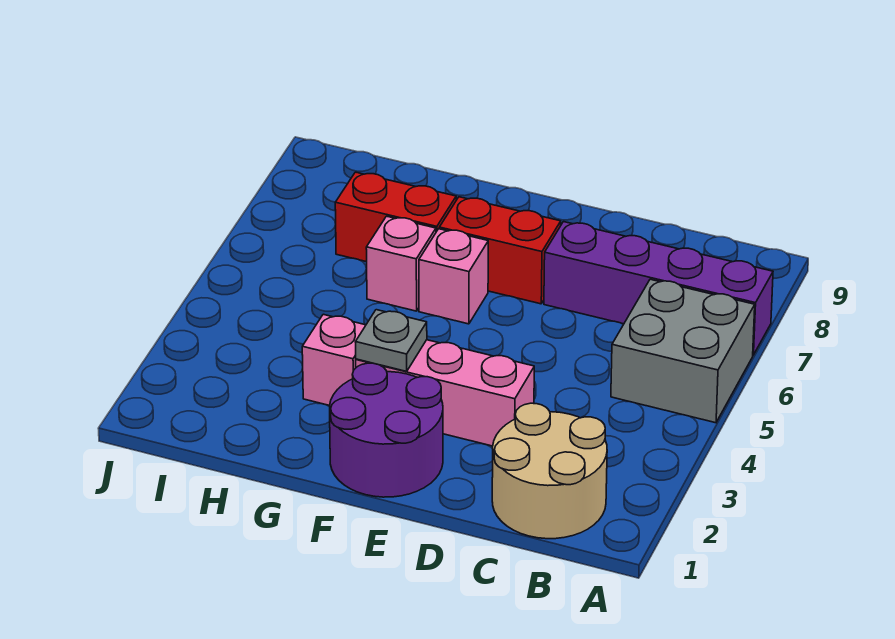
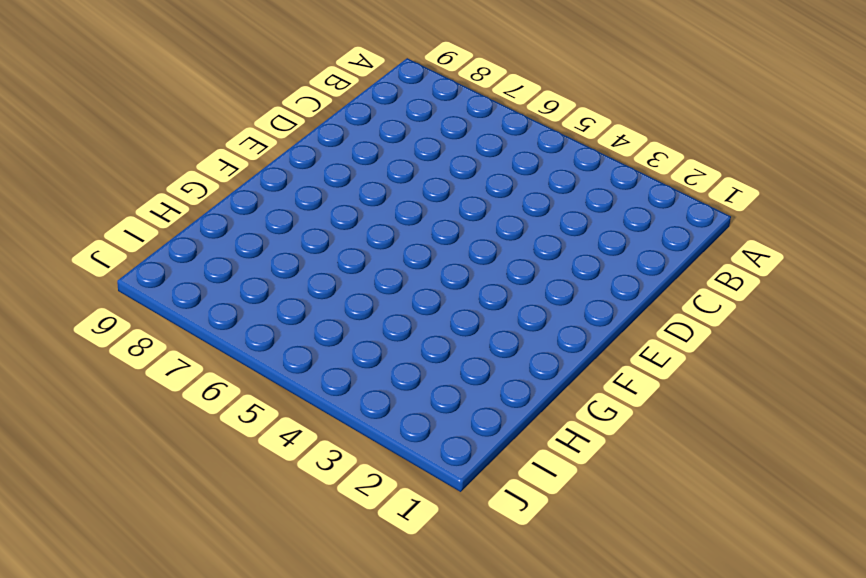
none -> grey brick A5:B6 level 1
none -> purple brick A7:D7 level 1

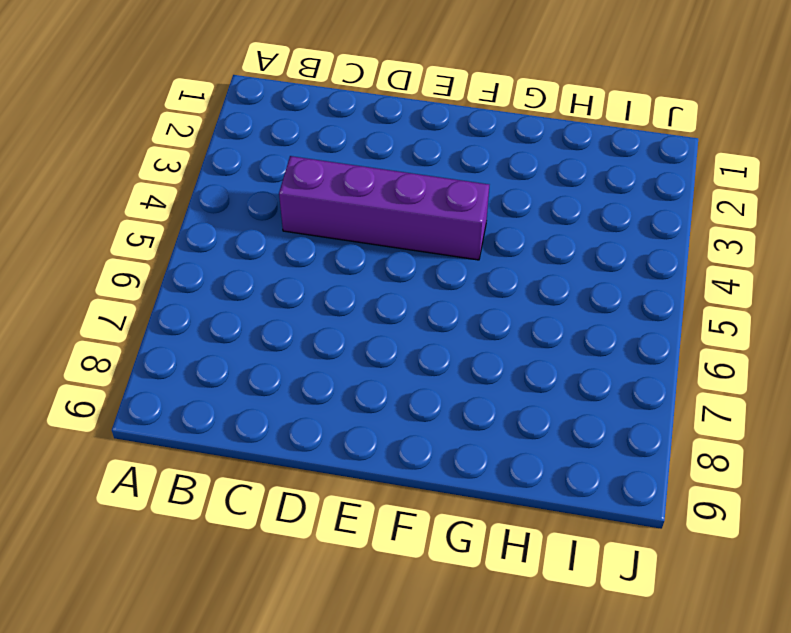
purple brick C4:F4 level 1 -> purple brick A7:D7 level 1
none -> grey brick A5:B6 level 1
none -> tan round brick B1:C2 level 1

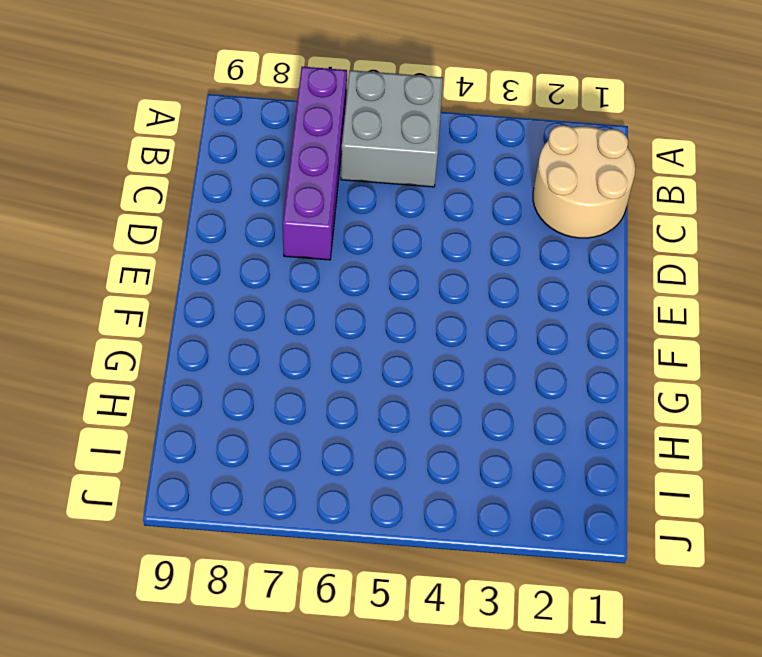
none -> pink brick D3:F3 level 1
none -> purple round brick E1:F2 level 1

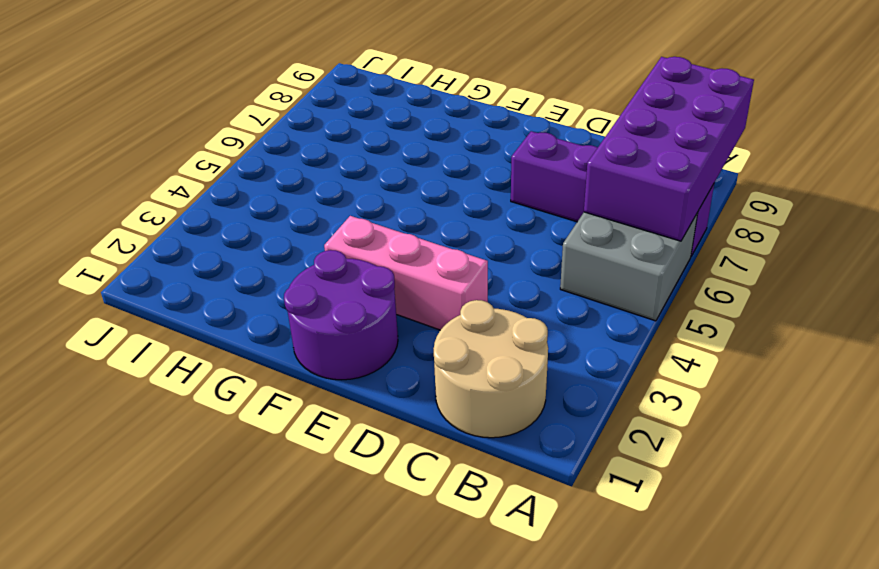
purple brick A6:B9 level 2 -> none
none -> red brick E7:F7 level 1
none -> pink brick F6 level 1

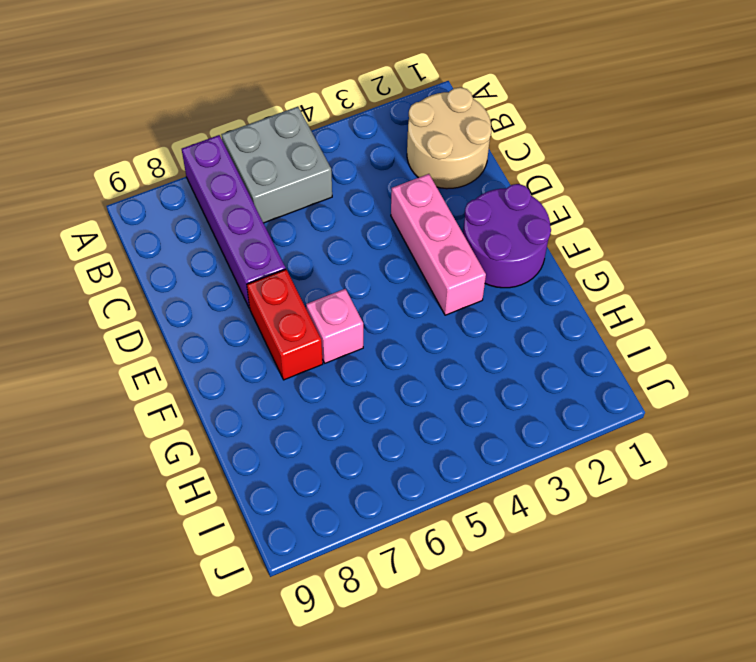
none -> pink brick G3 level 1
none -> pink brick G6 level 1

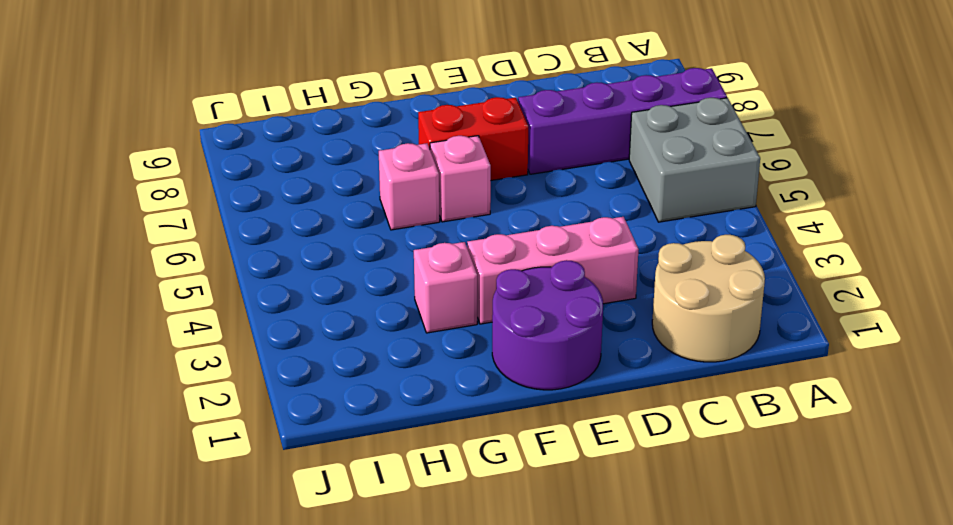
none -> red brick G7:H7 level 1
none -> grey plate F3 level 2

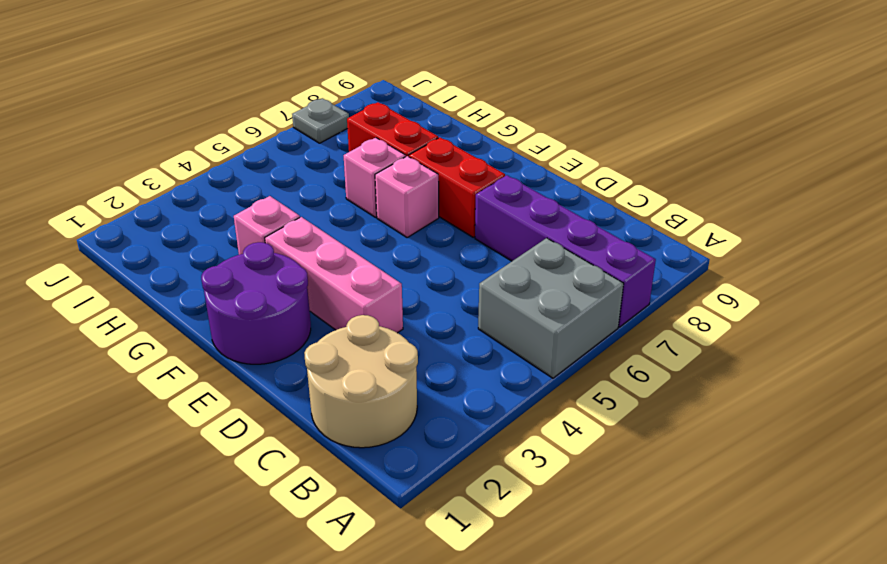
grey plate J7 level 1 -> grey plate F3 level 2

